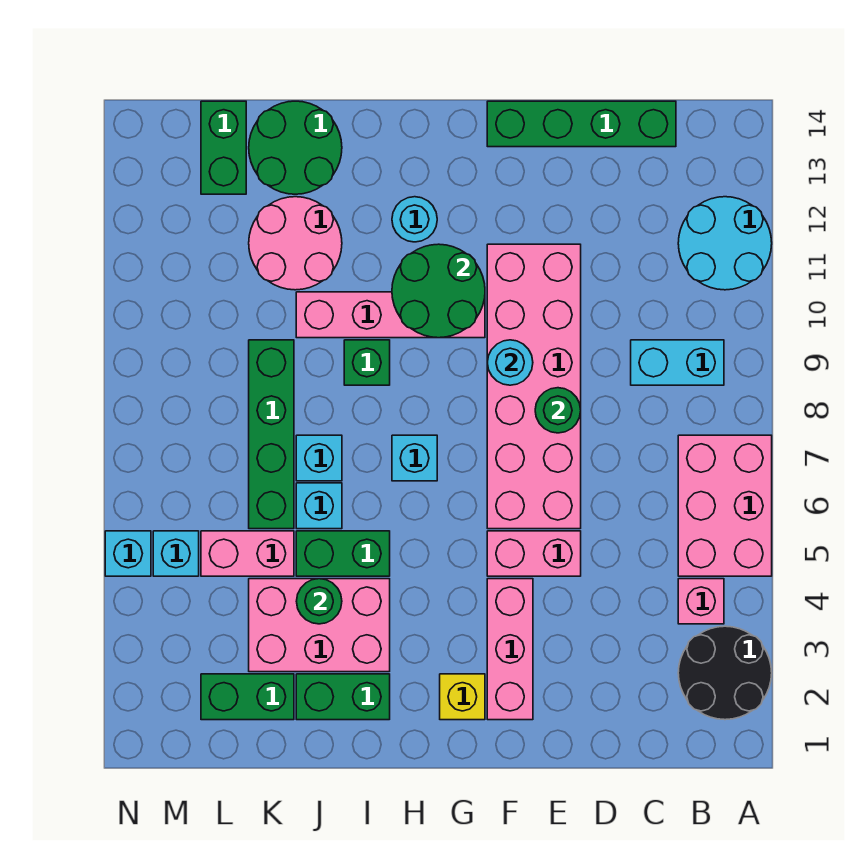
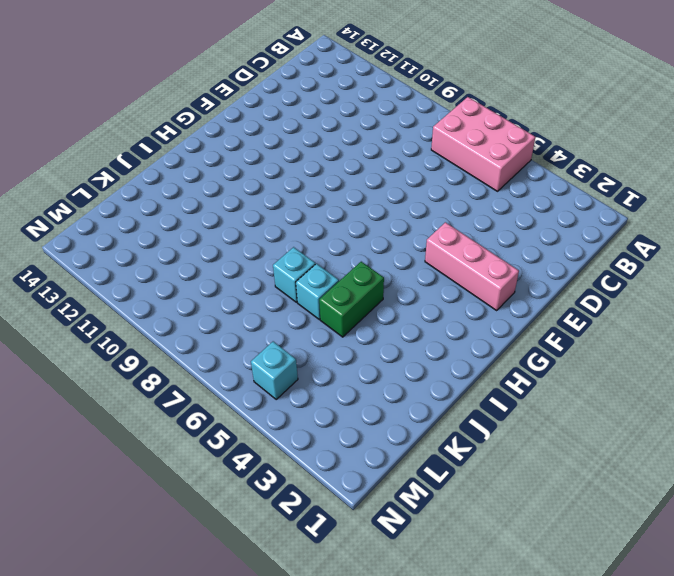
none -> black round brick A2:B3 level 1
none -> cyan round brick A11:B12 level 1
none -> pink brick B4 level 1
none -> cyan brick B9:C9 level 1

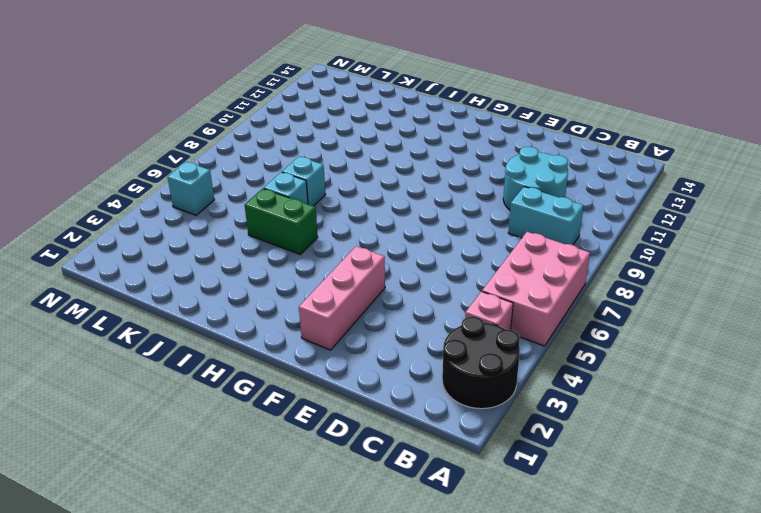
cyan round brick C10:D11 level 1 -> cyan round brick A11:B12 level 1
none -> green brick C14:F14 level 1
none -> pink brick E5:F5 level 1
none -> pink brick E6:F11 level 1
none -> yellow brick G2 level 1

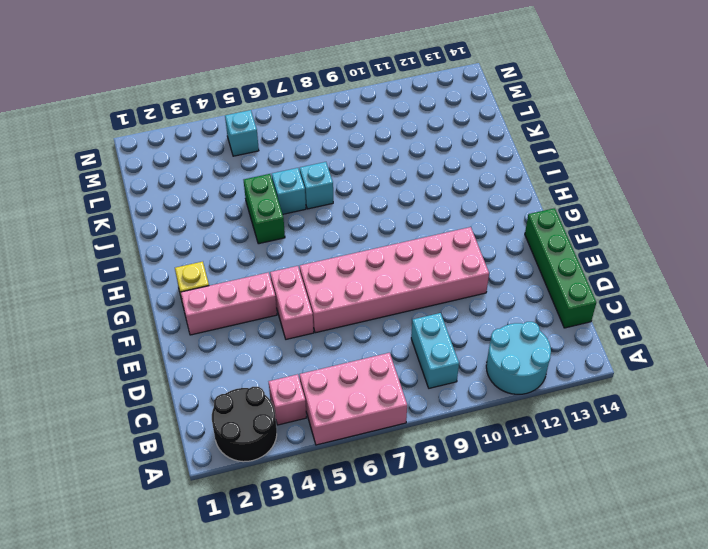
none -> pink brick G10:J10 level 1
none -> cyan brick H7 level 1
none -> cyan round brick H12 level 1
none -> green brick I2:J2 level 1

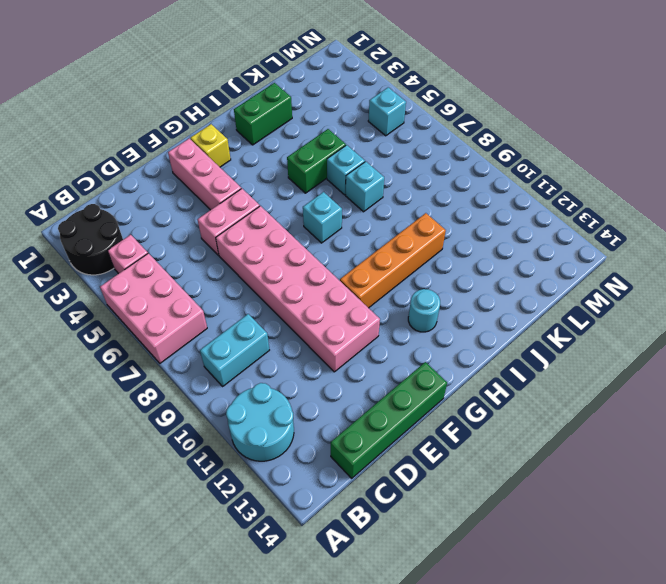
orange brick G10:J10 level 1 -> pink brick G10:J10 level 1
none -> pink brick I3:K4 level 1
none -> green brick I9 level 1
none -> pink round brick J11:K12 level 1
none -> green round brick J13:K14 level 1

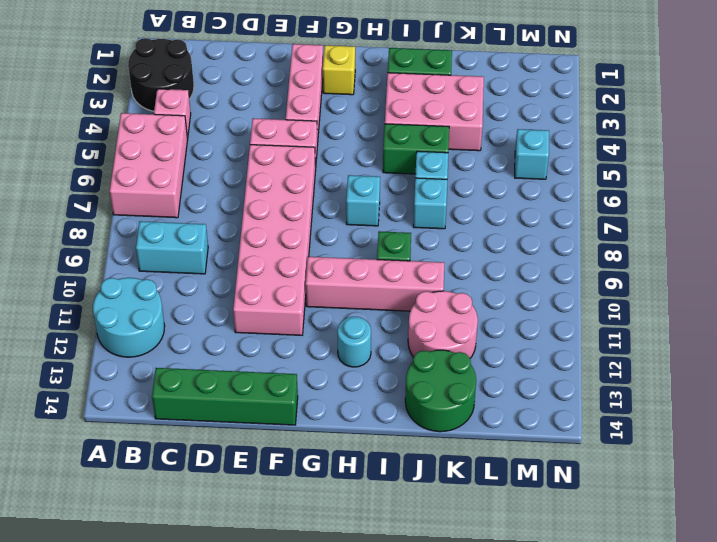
none -> green brick K2:L2 level 1
none -> pink brick K5:L5 level 1
none -> green brick K6:K9 level 1
none -> green brick L13:L14 level 1

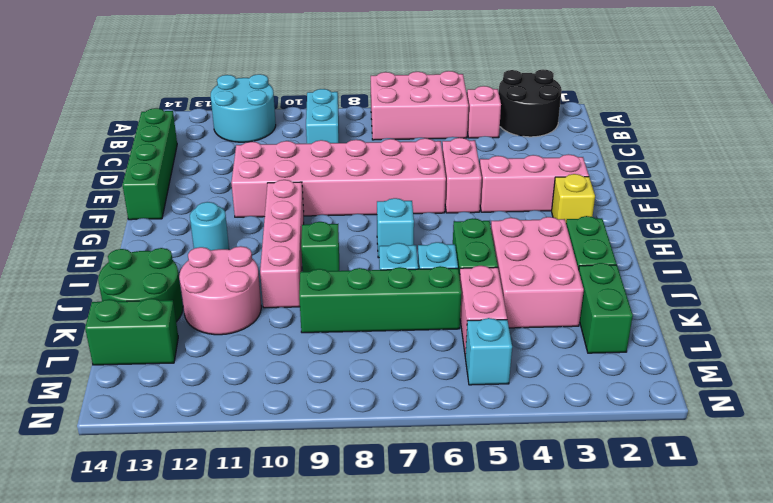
none -> cyan brick N5 level 1
none -> green round brick E8 level 2
none -> cyan round brick F9 level 2
none -> green round brick G10:H11 level 2

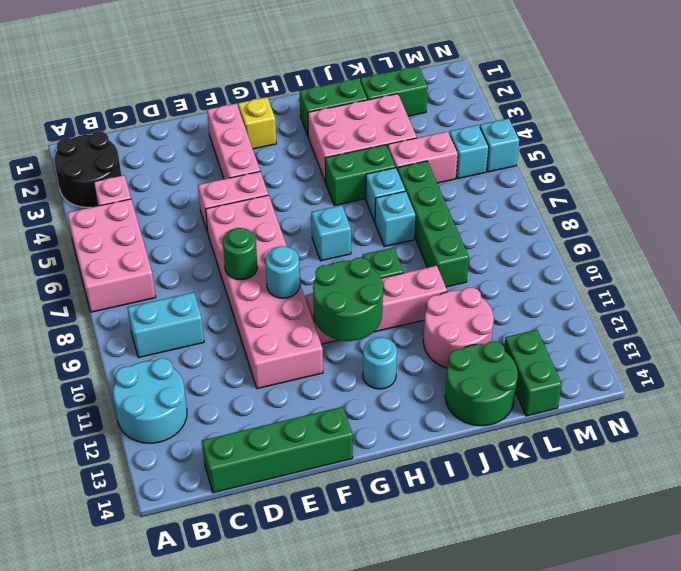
none -> green round brick J4 level 2

